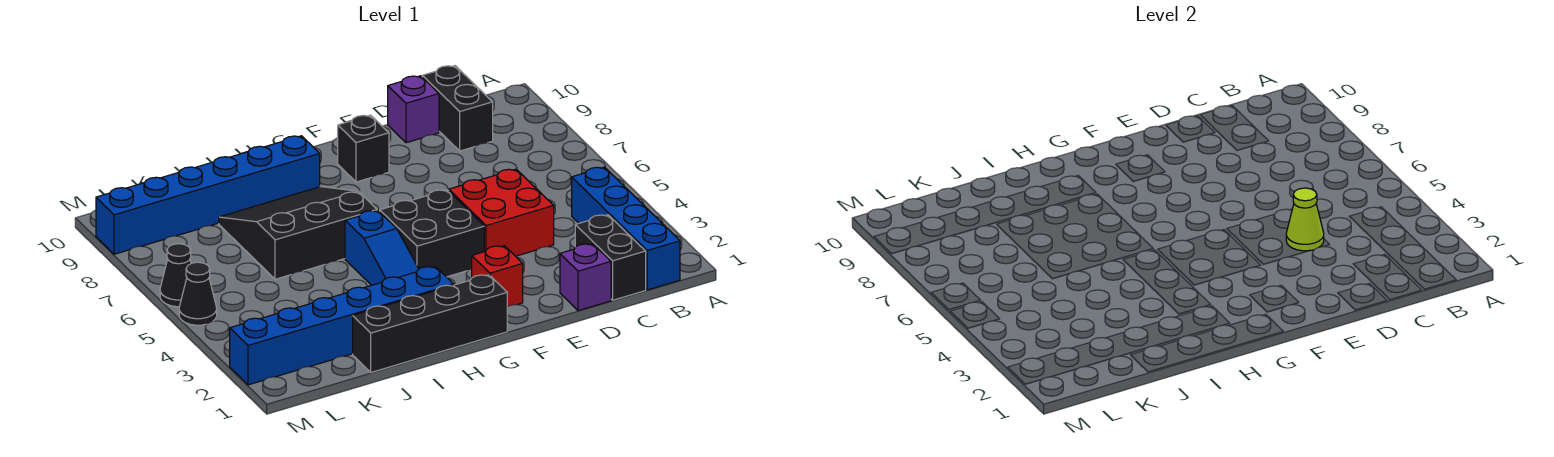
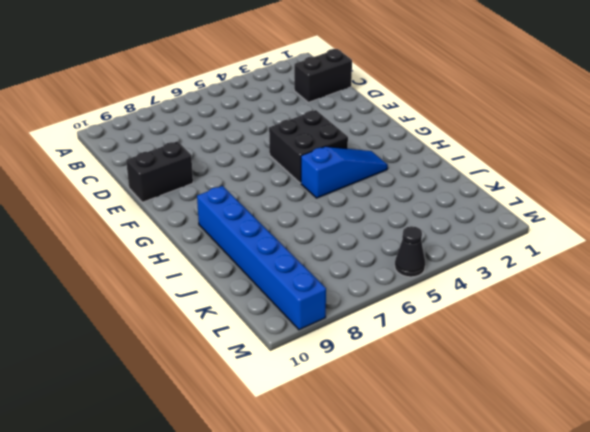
black brick E9:E10 level 1 -> black brick C9:C10 level 1
none -> blue brick B1:B4 level 1
none -> purple brick D1 level 1
none -> red brick D4:E5 level 1

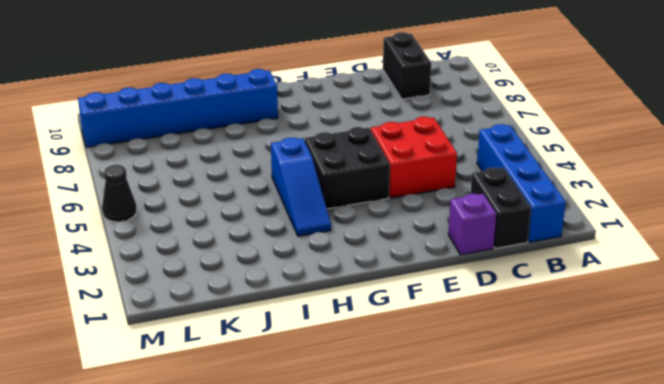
none -> purple brick D10 level 1
none -> red brick F2 level 1
none -> black brick F9 level 1

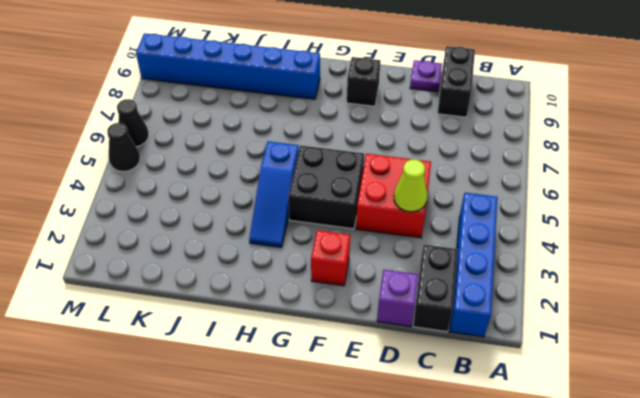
purple plate D10 level 1 -> purple brick D10 level 1
none -> black brick G1:J1 level 1
none -> blue brick H2:M2 level 1
none -> black slope H6:J8 level 1 top 6

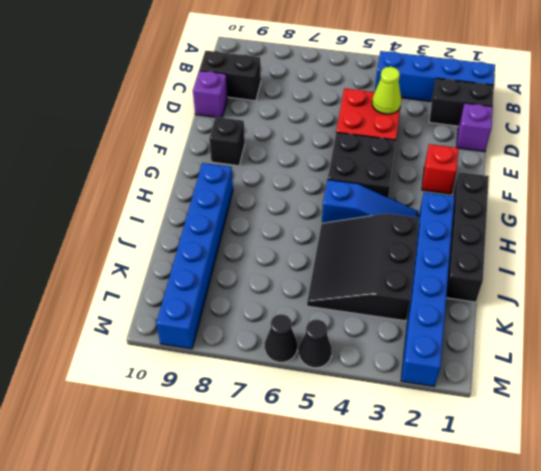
black slope I3:K5 level 1 top 3 -> black slope H6:J8 level 1 top 6

